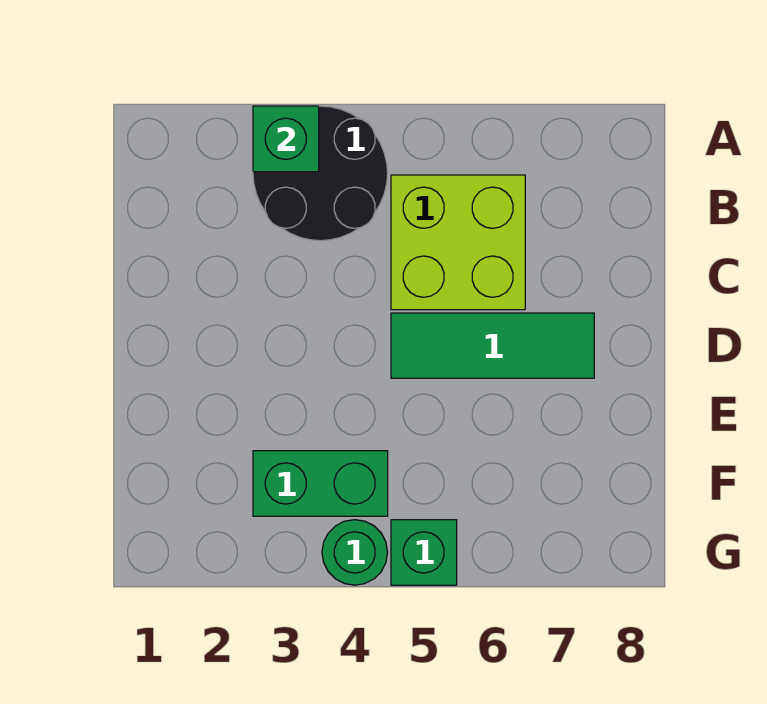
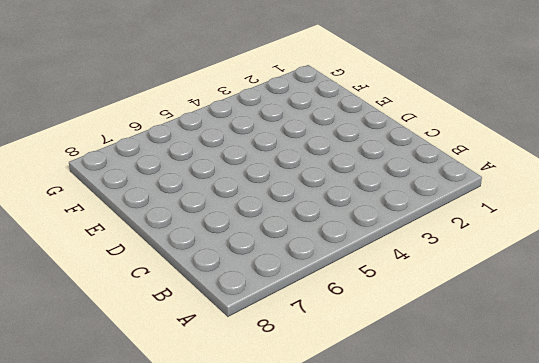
none -> black round brick A3:B4 level 1
none -> lime brick B5:C6 level 1

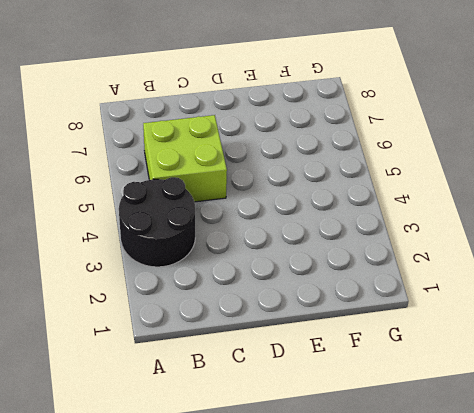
none -> green tile D5:D7 level 1
none -> green brick F3:F4 level 1

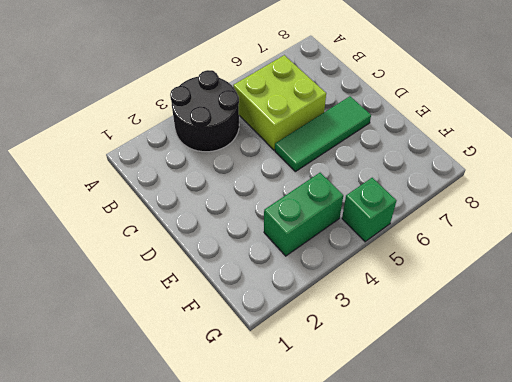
none -> green round brick G4 level 1
none -> green brick A3 level 2

